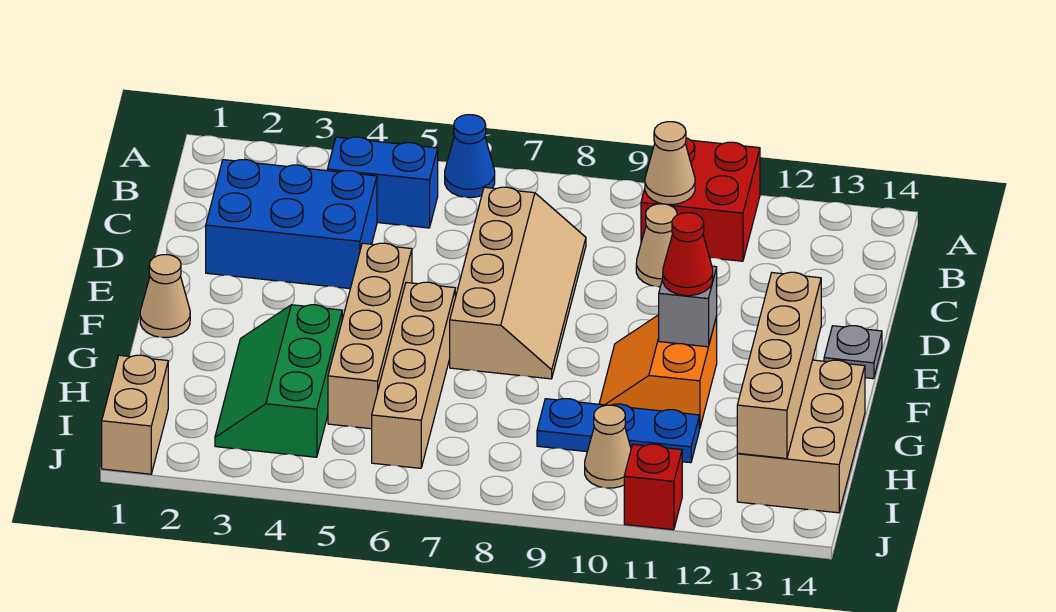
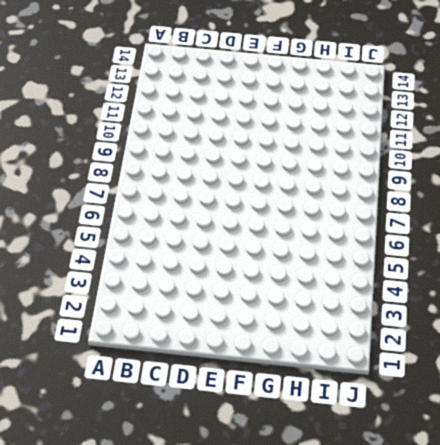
none -> blue cone A6 level 1
none -> red brick A10:B11 level 1
none -> blue brick B4:B5 level 1

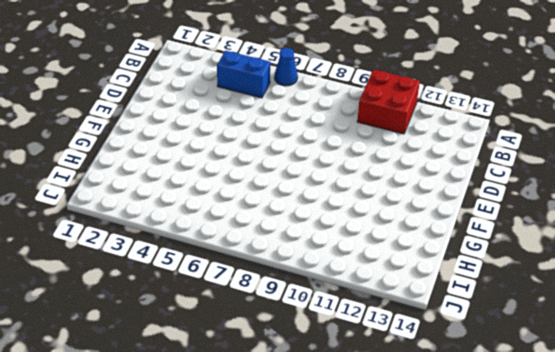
none -> blue brick C2:D4 level 1
none -> tan slope C7:F8 level 1 top 7
none -> tan cone C10 level 1

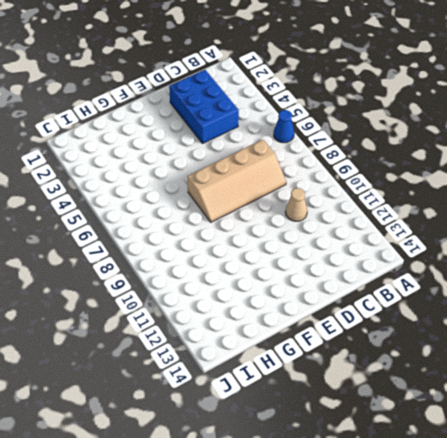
none -> red brick A10:B11 level 1
none -> blue brick B4:B5 level 1
none -> tan brick E5:H5 level 1

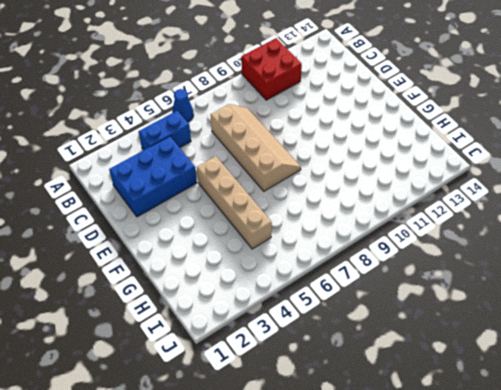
none -> tan cone C10 level 1
none -> grey plate E14 level 1
none -> tan cone F1 level 1

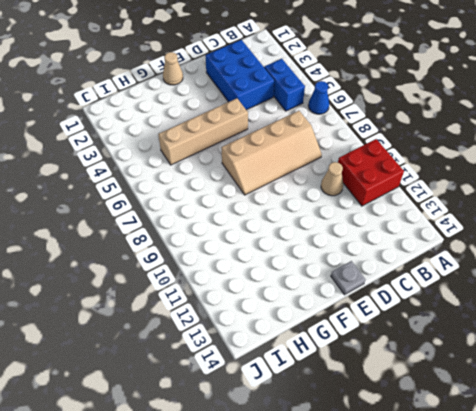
none -> tan brick F6:I6 level 1
none -> orange slope F10:G11 level 1 top 11
none -> green slope G3:I4 level 1 top 4

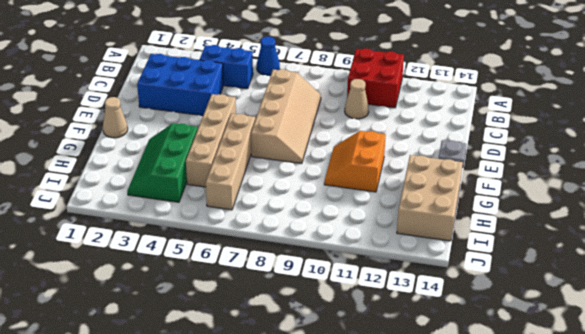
none -> blue plate H9:H11 level 1
none -> tan brick I1:J1 level 1
none -> tan cone I10 level 1

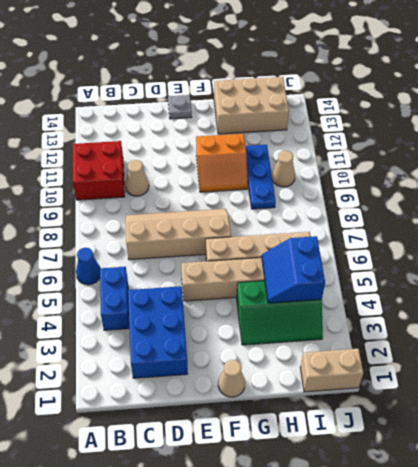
blue slope H4:I5 level 2 top I -> none
none -> red brick J11 level 1
none -> tan cone B10 level 2
none -> grey brick F11 level 2

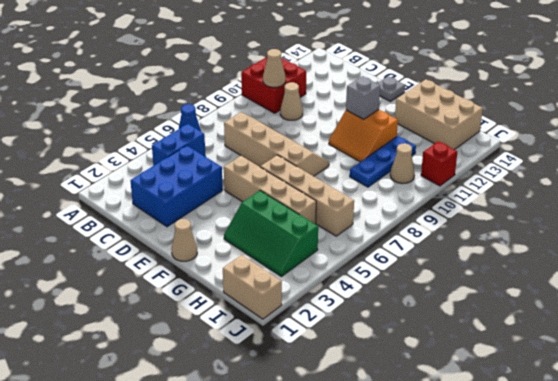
none -> tan brick F13:I13 level 2
none -> red cone F11 level 3

